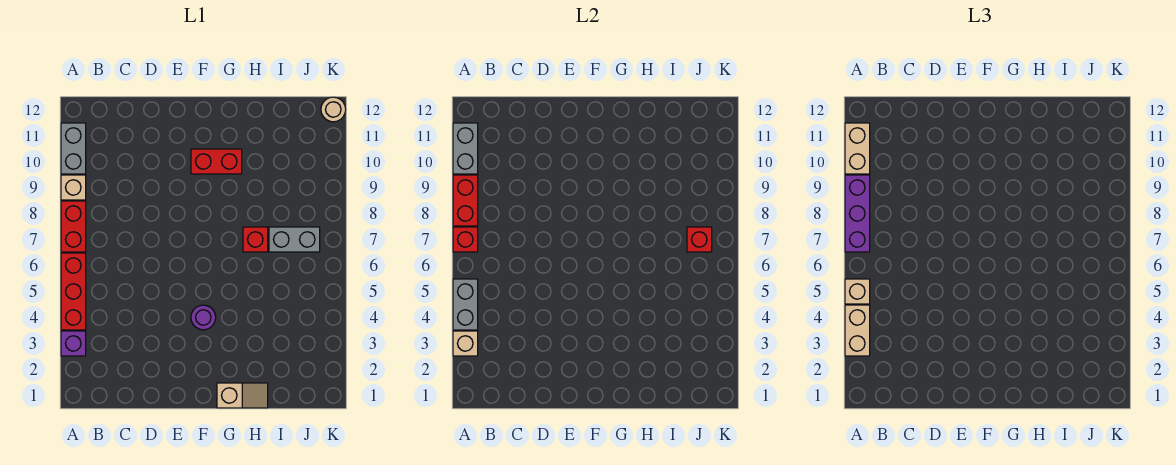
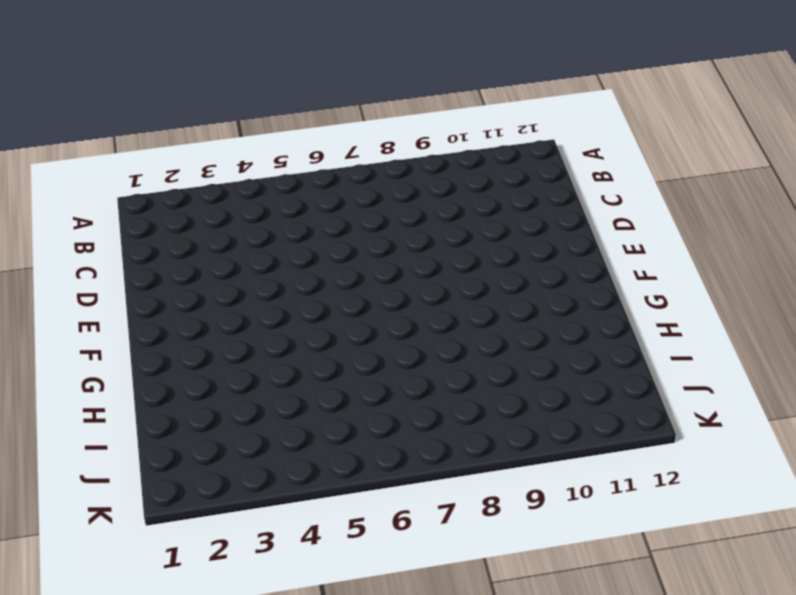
none -> purple brick A3 level 1
none -> red brick A4:A6 level 1
none -> red brick A7:A8 level 1

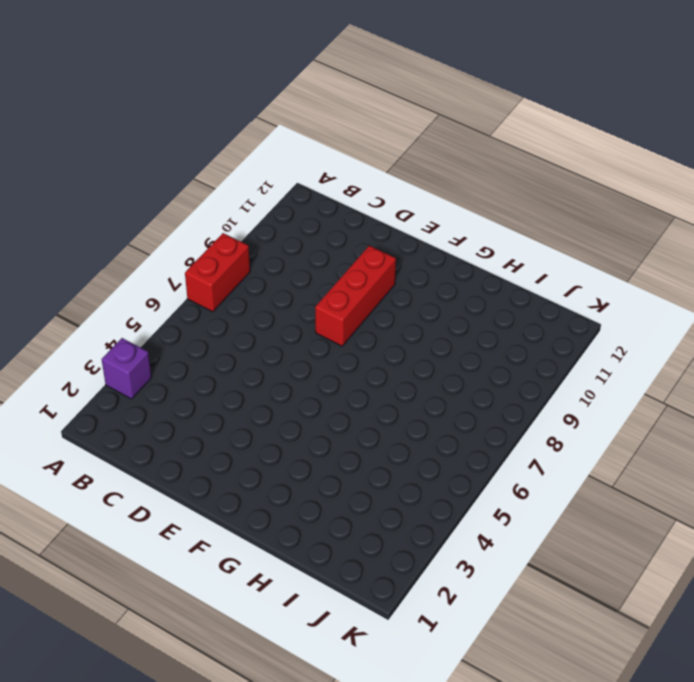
red brick E8:E10 level 1 -> red brick A4:A6 level 1
none -> tan brick A9 level 1
none -> grey brick A10:A11 level 1
none -> purple round brick F4 level 1

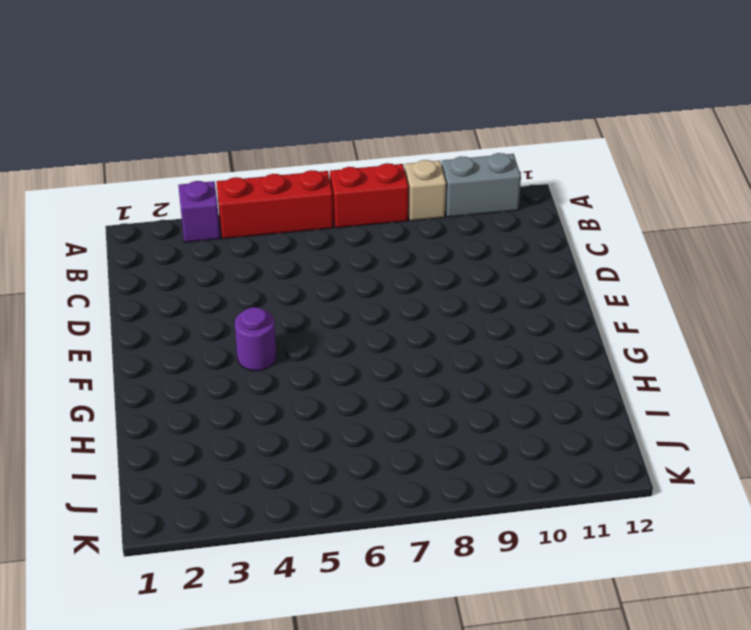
none -> red brick F10:G10 level 1
none -> tan slope G1:H1 level 1 top G
none -> red brick H7 level 1

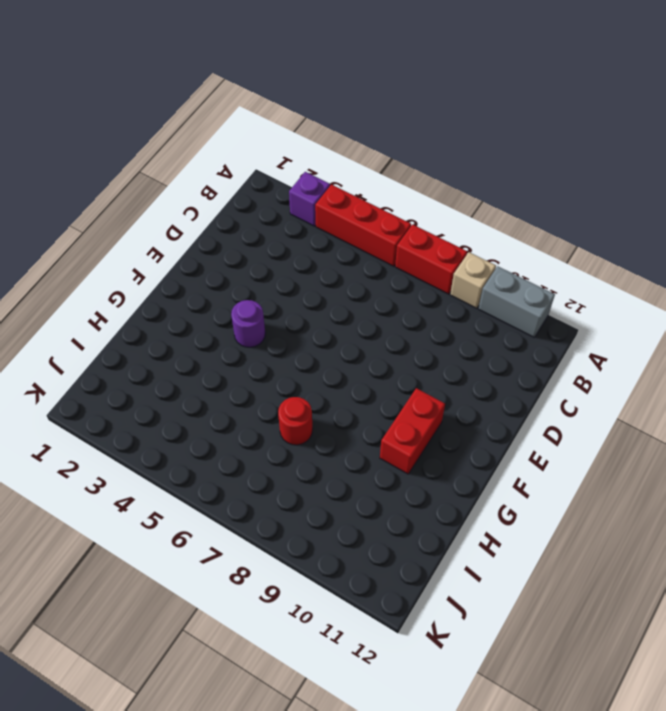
red round brick H7 level 1 -> red brick H7 level 1
none -> tan slope G1:H1 level 1 top G
none -> grey brick I7:J7 level 1
none -> tan round brick K12 level 1

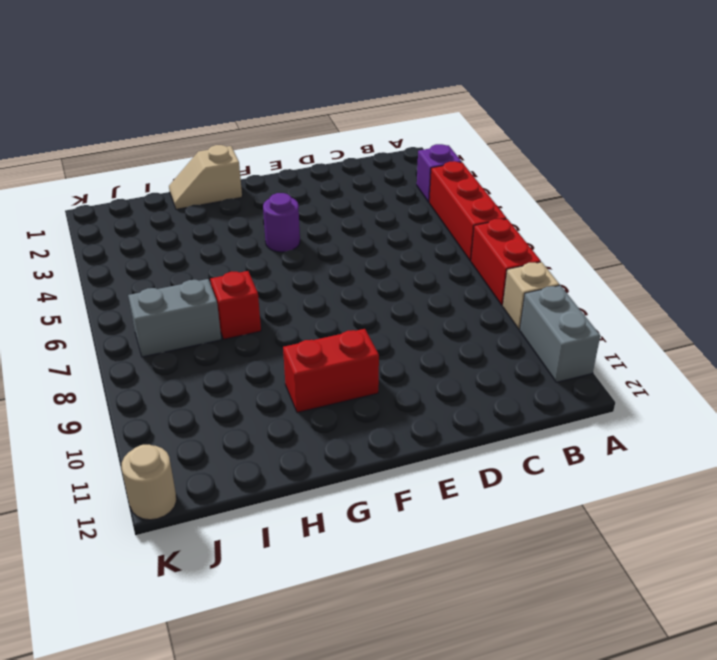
none -> tan brick A3 level 2
none -> grey brick A4:A5 level 2
none -> red brick A7 level 2

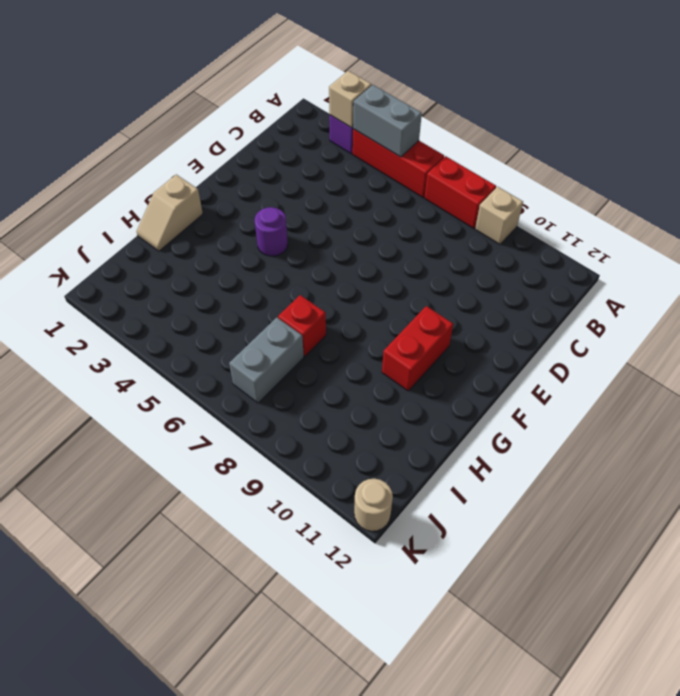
none -> grey brick A10:A11 level 1
none -> red brick A7 level 2
none -> red brick A8:A9 level 2

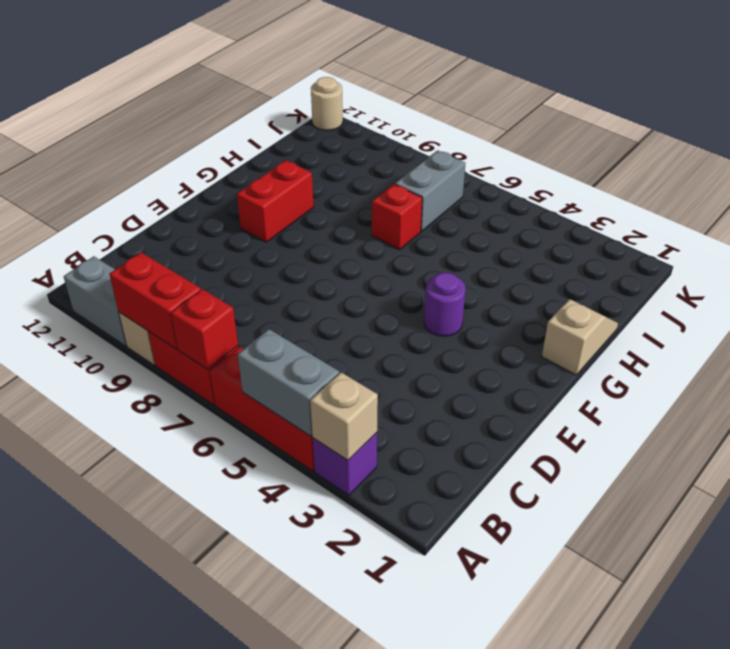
none -> grey brick A10:A11 level 2
none -> red brick J7 level 2
none -> tan brick A3:A4 level 3

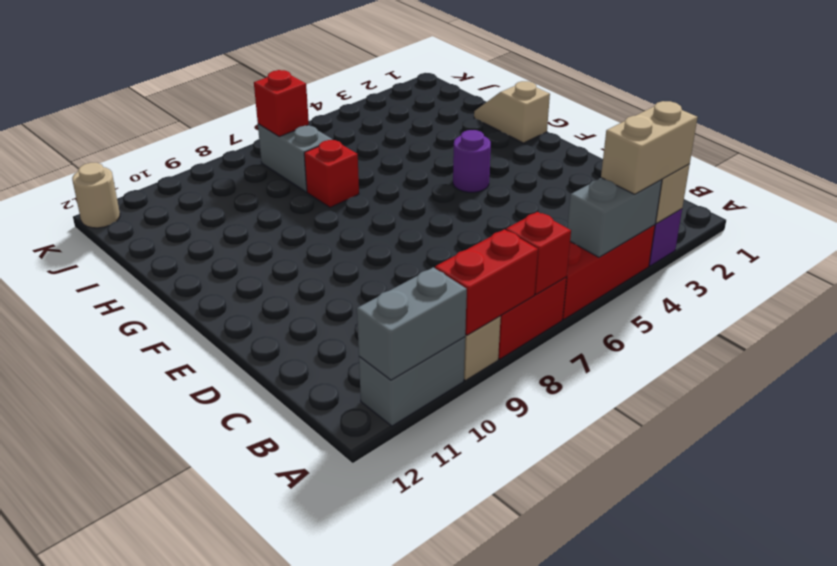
none -> red brick F10:G10 level 1
none -> tan brick A5 level 3
none -> purple brick A7:A9 level 3

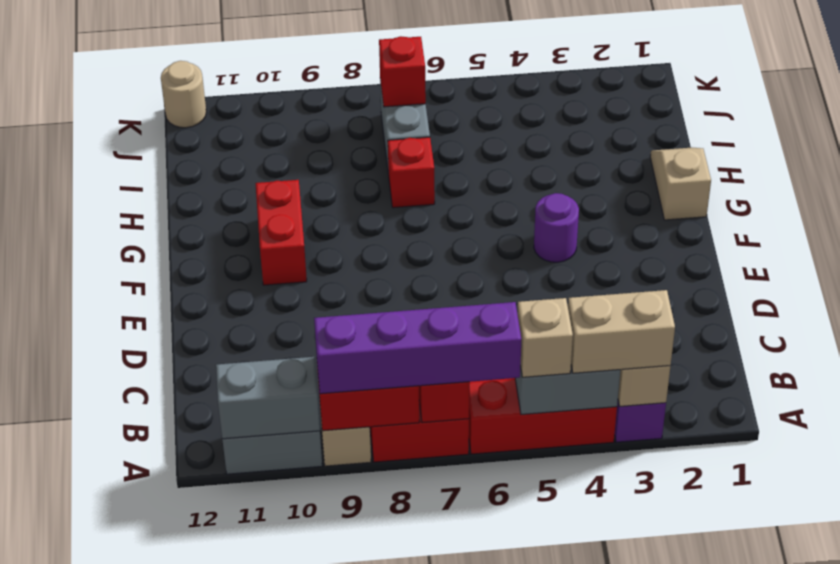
purple brick A6:A9 level 3 -> purple brick A7:A9 level 3
none -> tan brick A10:A11 level 3

